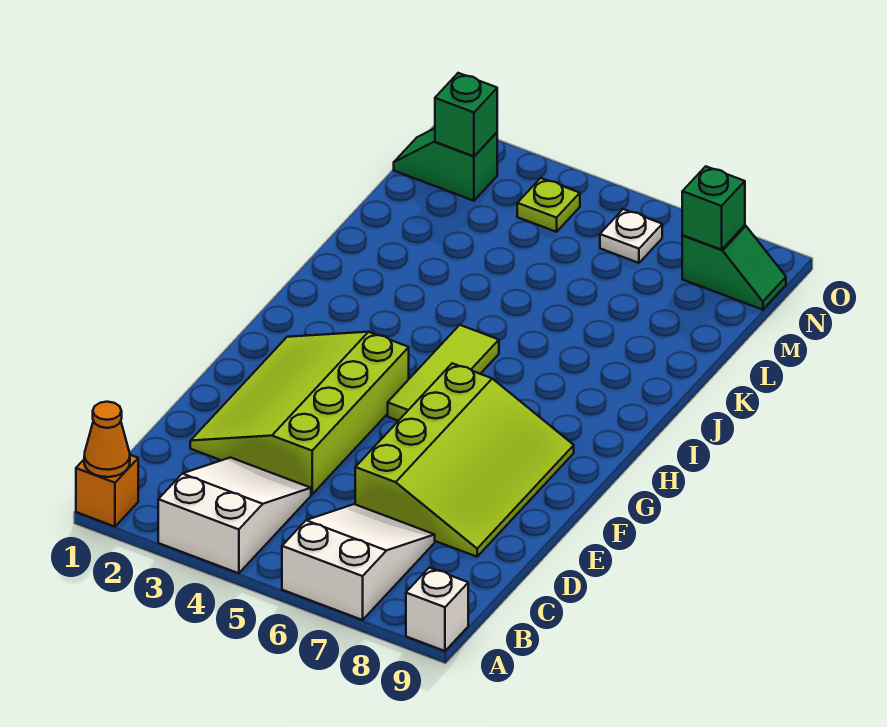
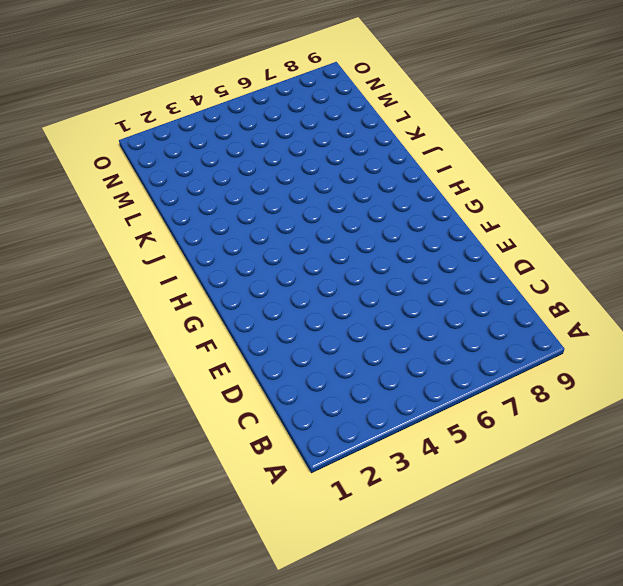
none -> orange brick A1 level 1
none -> white slope A3:C4 level 1 top A
none -> white slope A6:C7 level 1 top A

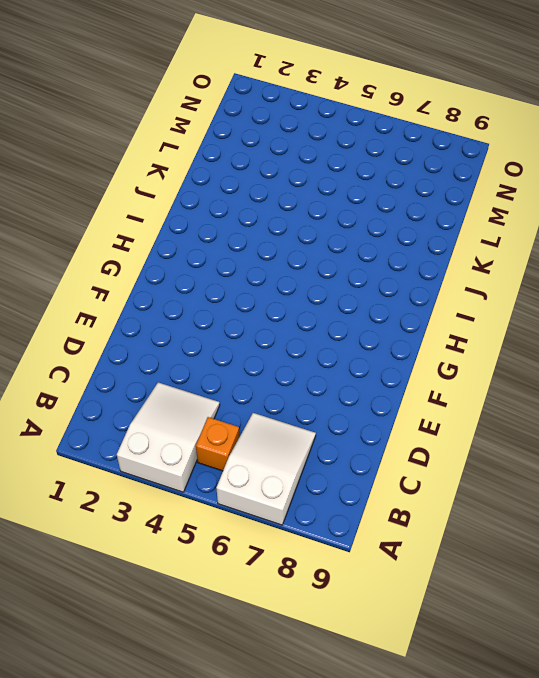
orange brick B5 level 1 -> orange brick A1 level 1
none -> white brick A9 level 1
none -> lime slope D2:G4 level 1 top 4
none -> lime slope D6:G8 level 1 top 6

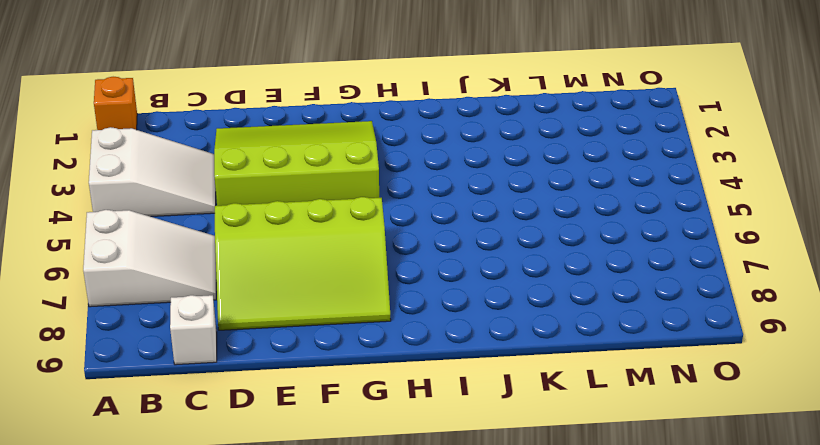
white brick C9 level 1 -> white brick A9 level 1
none -> lime tile G5:I5 level 1
none -> green slope N1:N2 level 1 top 2
none -> lime plate N4 level 1

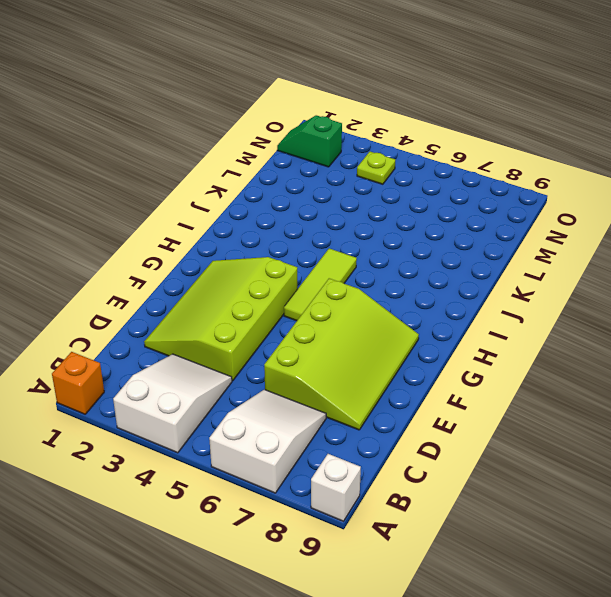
none -> white plate N6 level 1
none -> green slope N8:N9 level 1 top 8
none -> orange cone A1 level 2

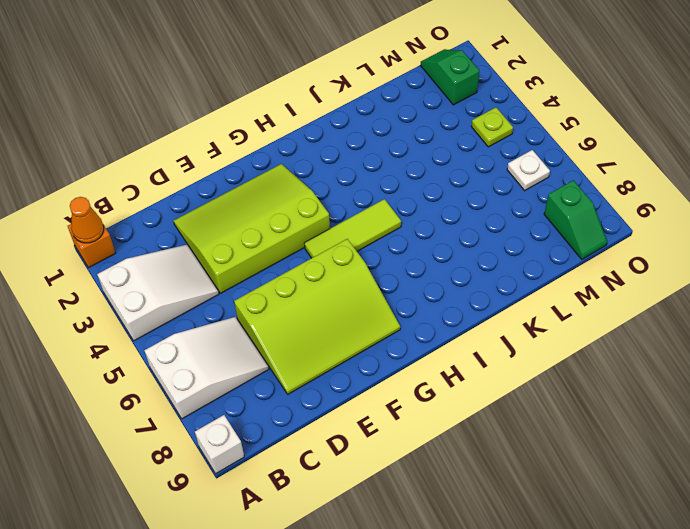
none -> green brick N2 level 2
none -> green brick N8 level 2

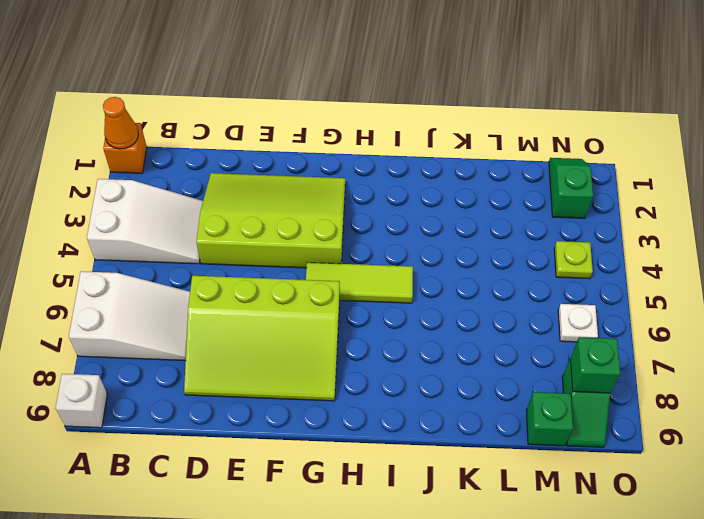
green brick M9 level 1 -> green brick N2 level 2

